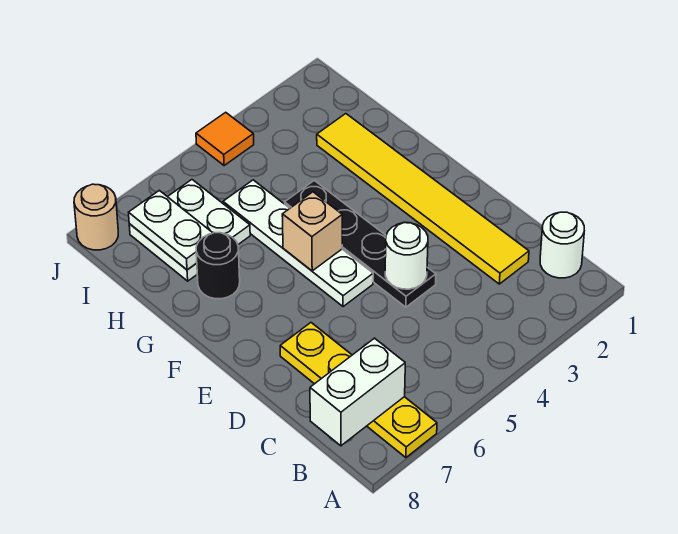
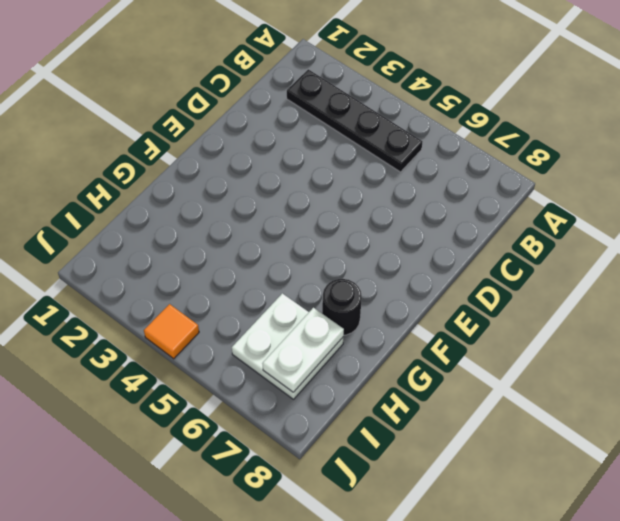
black plate B2:B5 level 1 -> black plate D4:G4 level 1
none -> yellow plate A7:D7 level 1
none -> white round brick B1 level 1
none -> yellow tile C2:H2 level 1

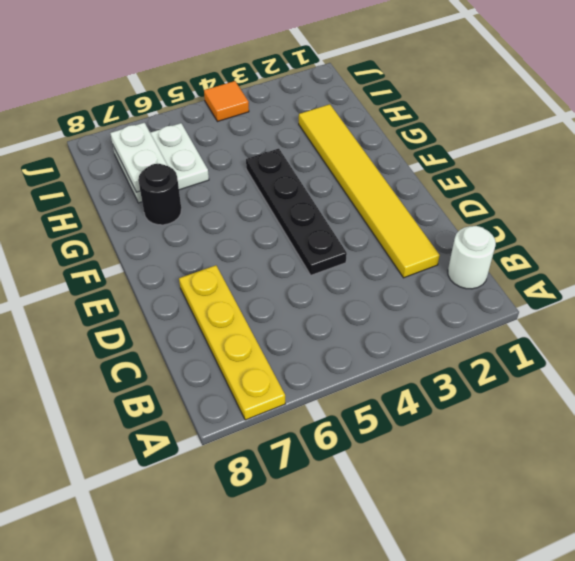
none -> white plate E5:H5 level 1
none -> tan round brick J8 level 1
none -> white brick B7:B8 level 2

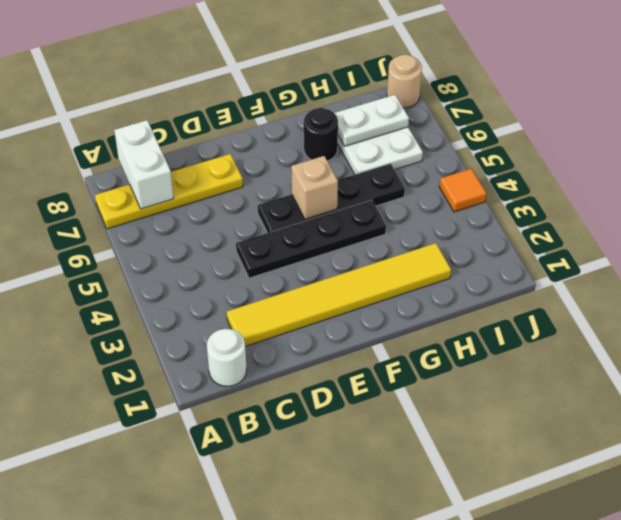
black plate E5:H5 level 1 -> white plate E5:H5 level 1
none -> white round brick D4 level 2

